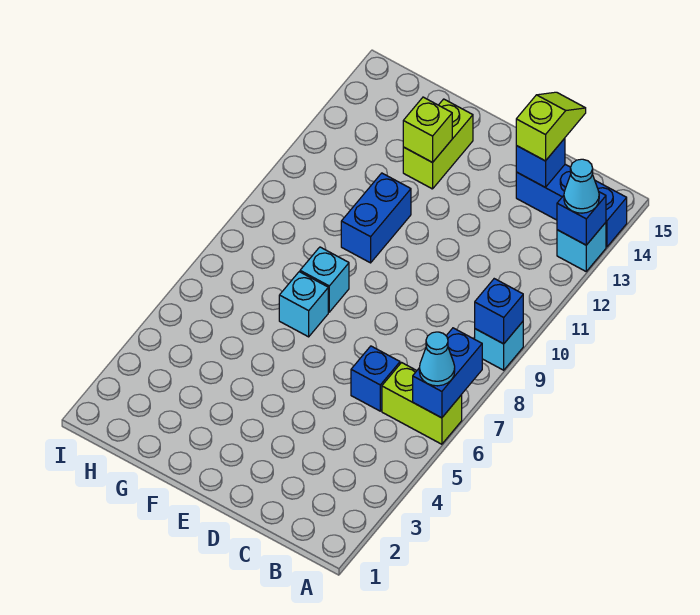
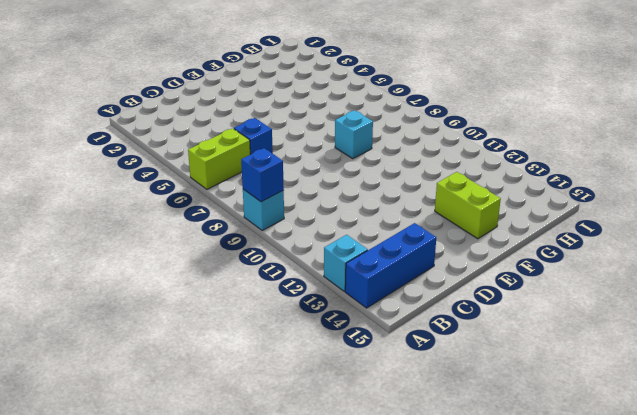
none -> cyan brick F7 level 1
none -> blue brick F10:F11 level 1
none -> blue brick A6:A7 level 2

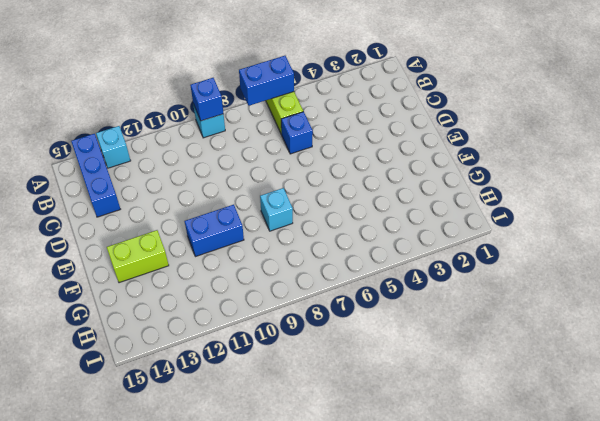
none -> cyan brick F7 level 1
none -> blue brick A13 level 2
none -> blue brick C14 level 2

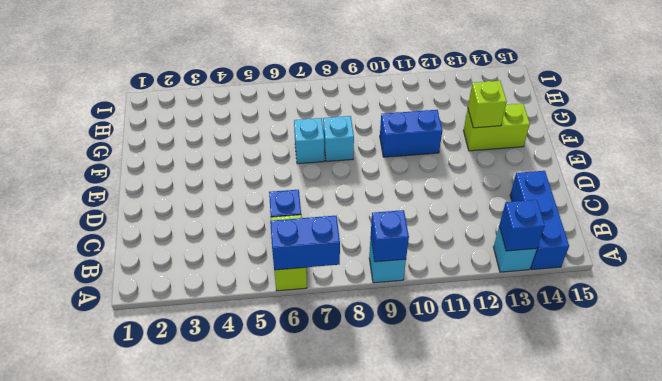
none -> blue brick C14 level 2
none -> cyan cone A6 level 3
none -> cyan cone A13 level 3

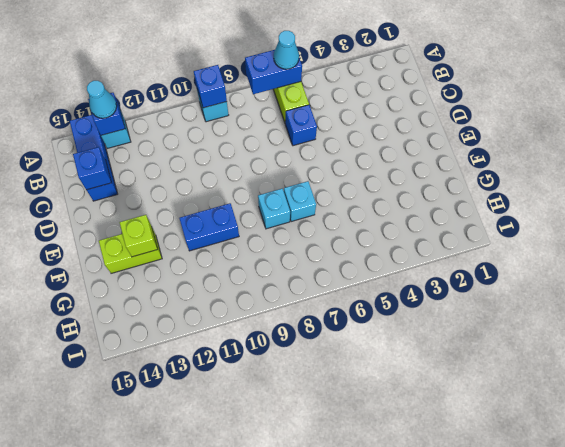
none -> lime slope C14:C15 level 3 top 14

